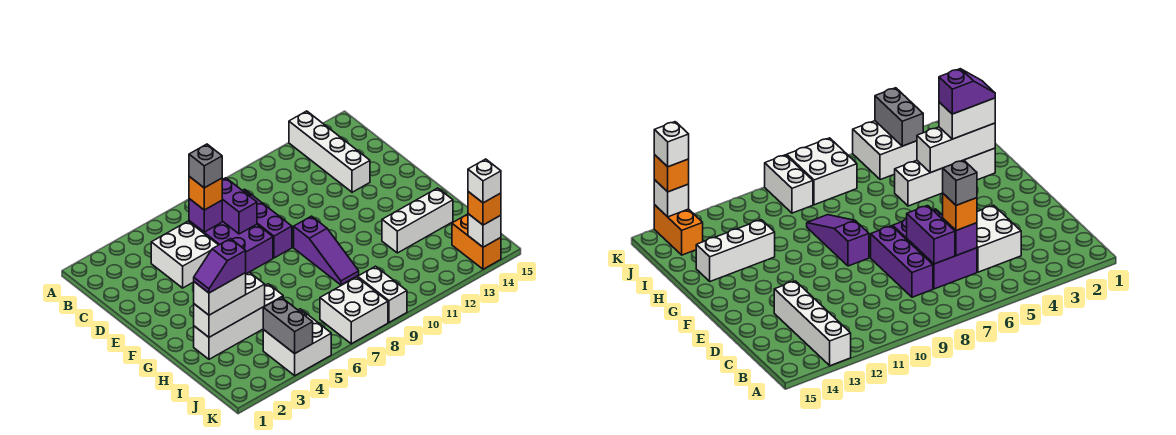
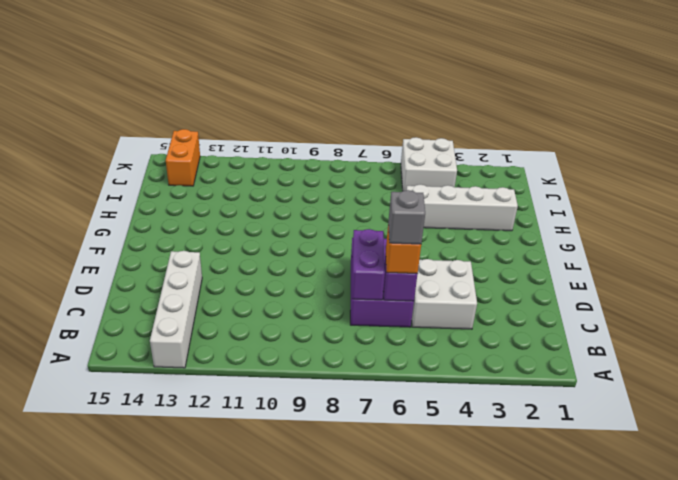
none -> purple brick C8:E8 level 1
none -> purple slope F9:H9 level 1 top F
none -> white brick H12:H14 level 1

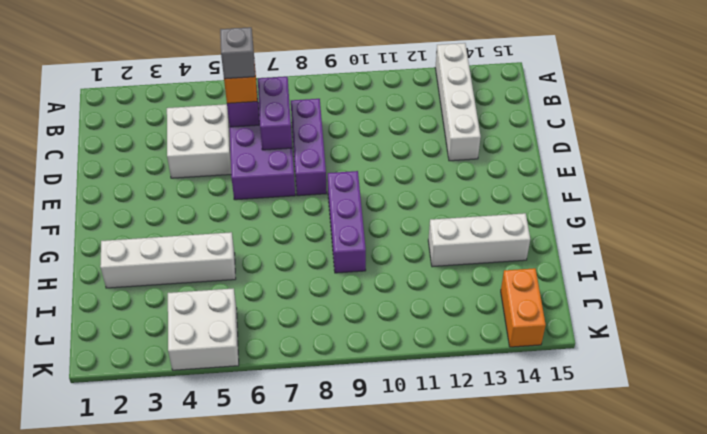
purple brick F9:H9 level 1 -> purple slope F9:H9 level 1 top F
none -> white brick J7:K8 level 1
none -> white brick J9:K9 level 1
none -> white brick H2:H4 level 2

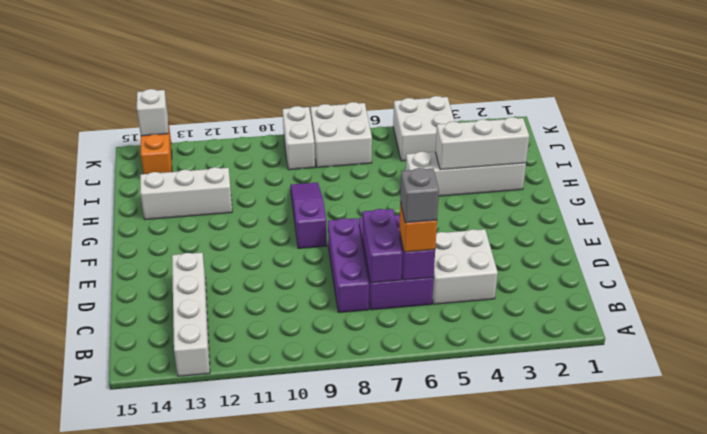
none -> grey brick J4:K4 level 2
none -> white brick H2:H3 level 3
none -> orange brick K14 level 3

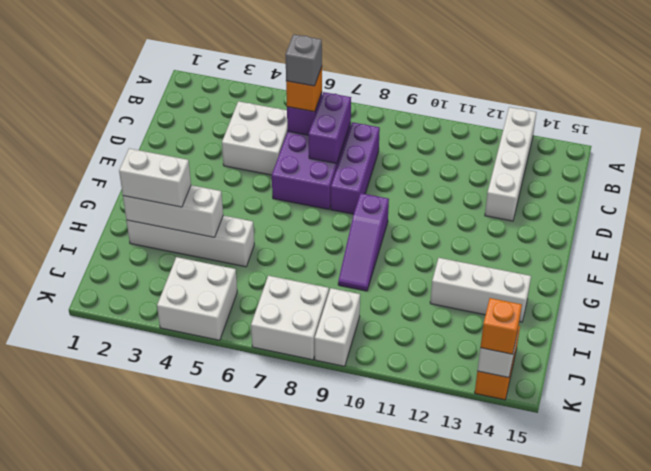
none -> grey brick J4:K4 level 2
none -> purple slope H2:H3 level 4 top 3
none -> white brick K14 level 4

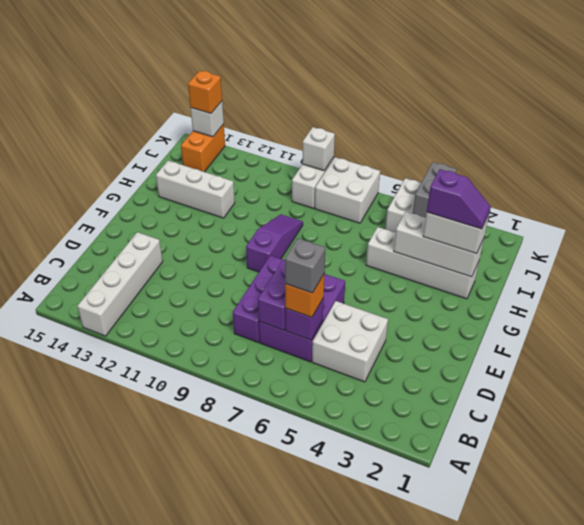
white brick K9 level 2 -> white brick K14 level 4

